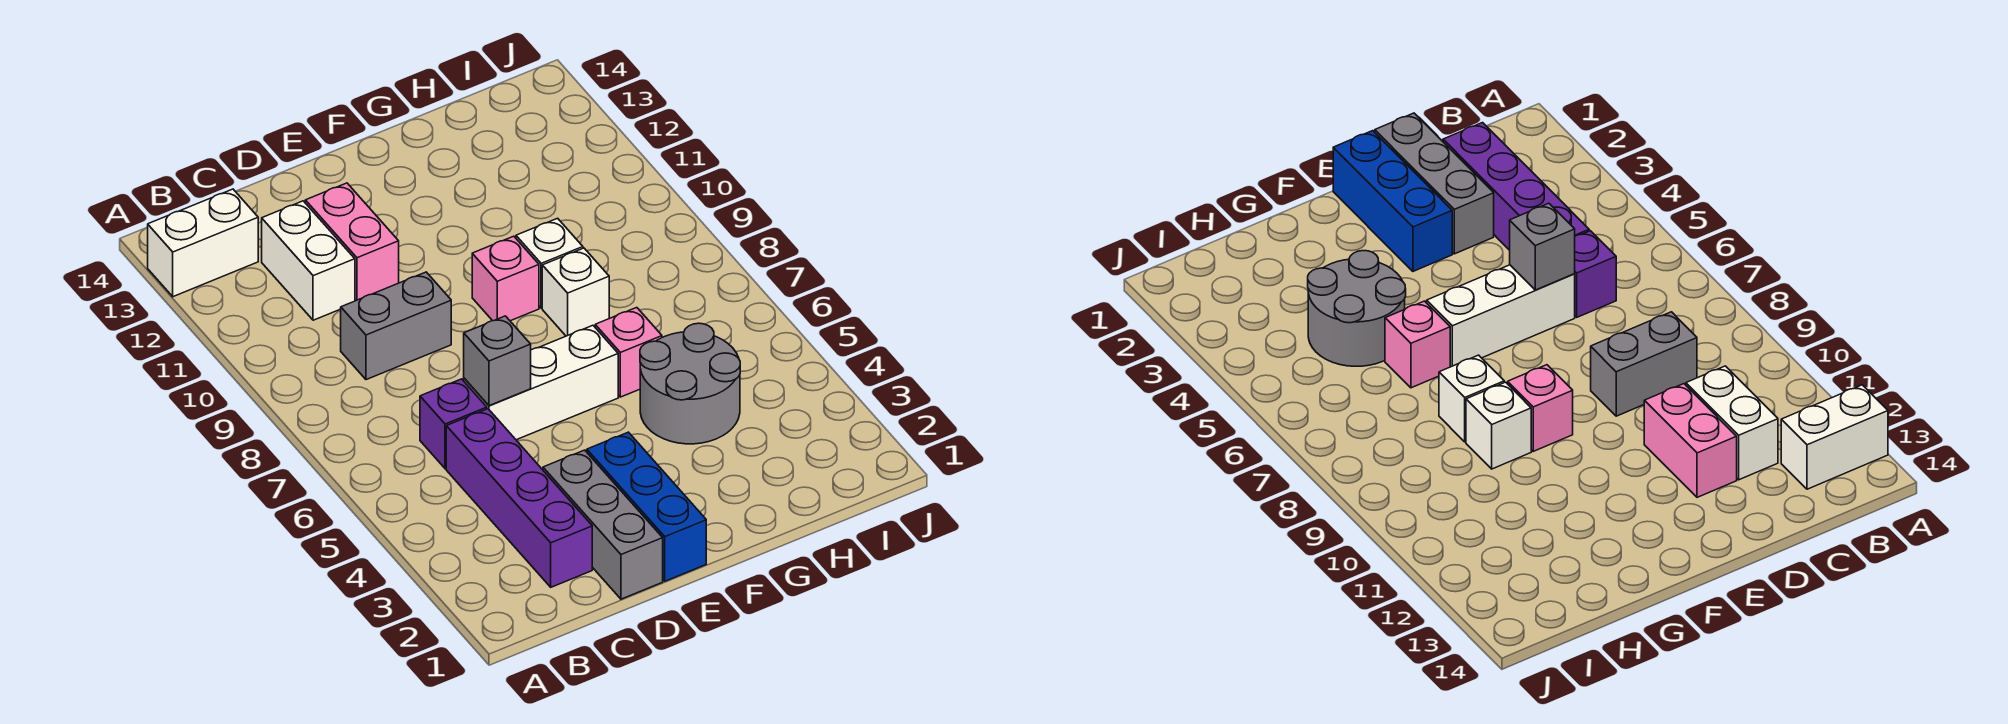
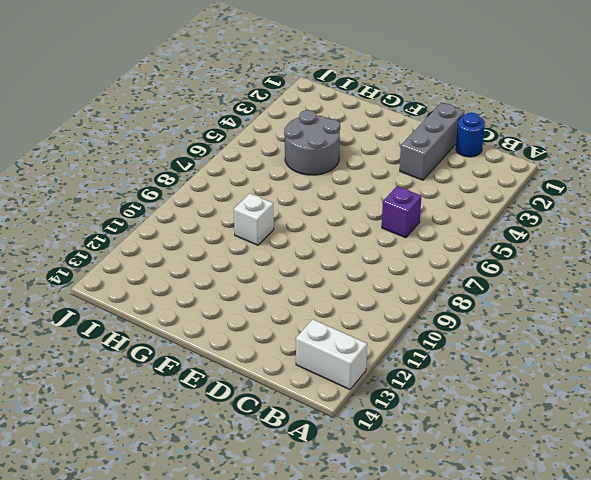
blue round brick C1 level 1 -> none
none -> purple brick C2:C5 level 1
none -> grey brick C9:D9 level 1
none -> white brick C11:C12 level 1

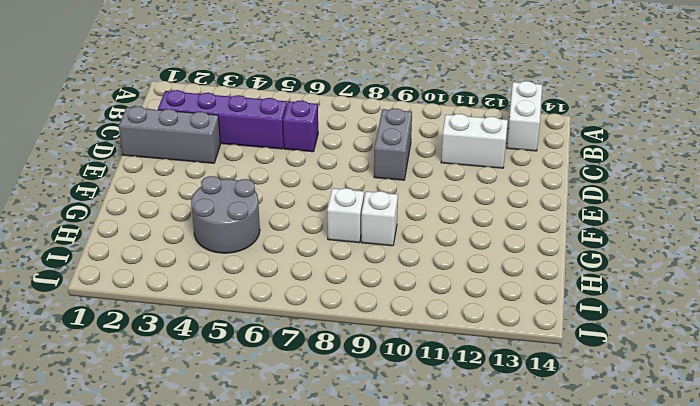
none -> white brick D6:F6 level 1
none -> pink brick D11:D12 level 1
none -> blue brick E1:E3 level 1

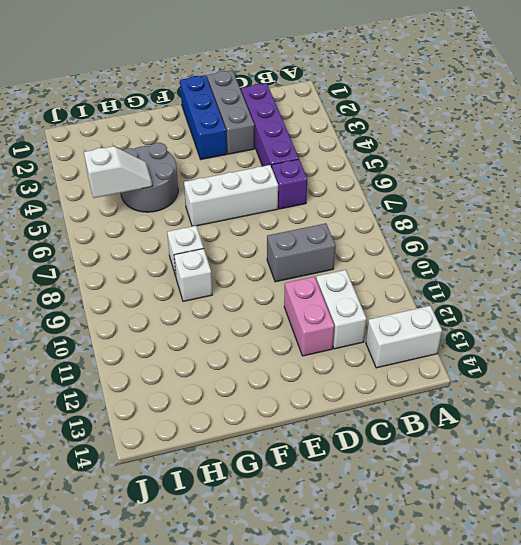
white slope H5:I5 level 2 top I -> none
none -> pink brick F9 level 1
none -> pink brick G6 level 1
none -> grey brick D6 level 2

